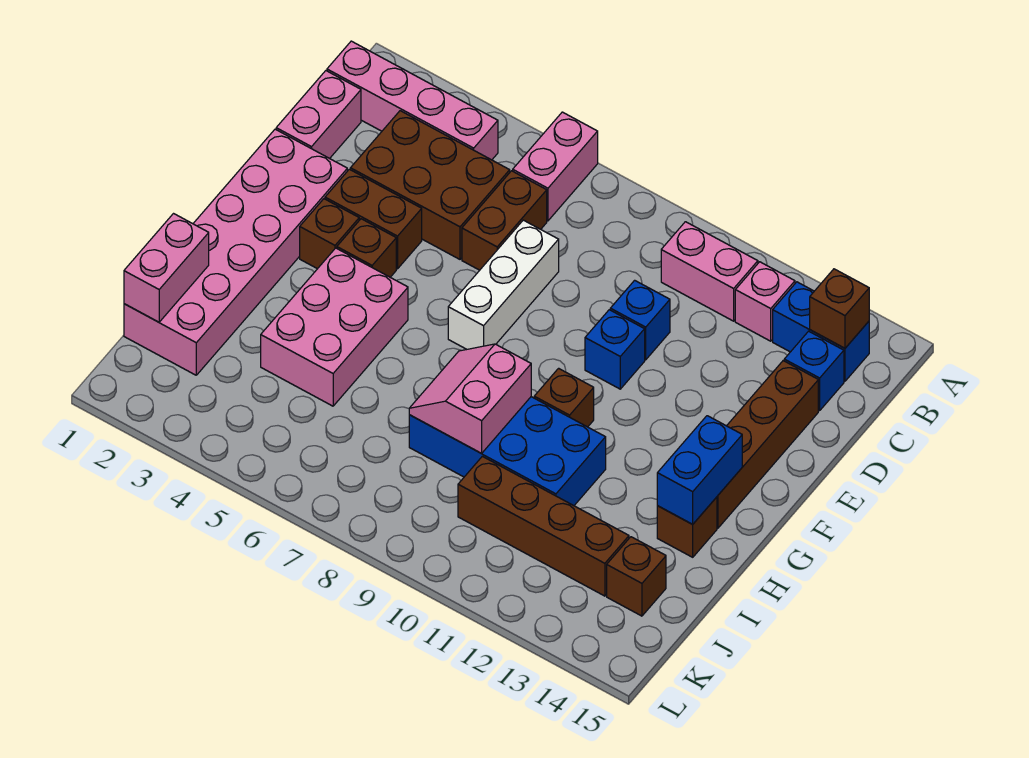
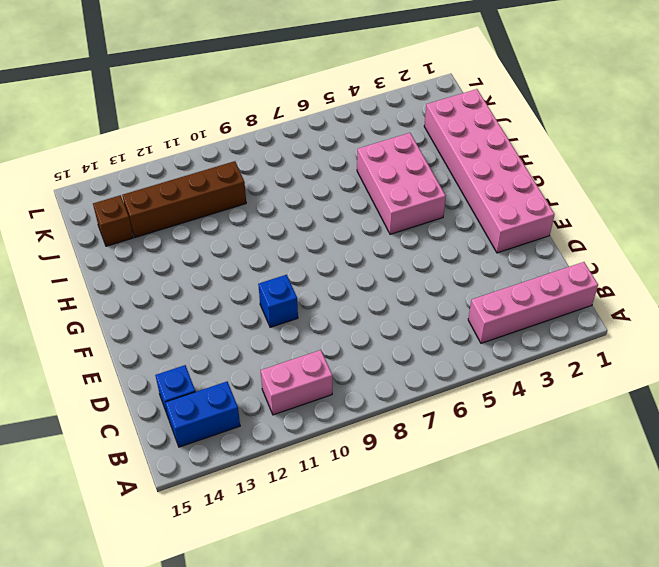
none -> pink brick A6:B6 level 1
none -> pink brick B12 level 1
none -> pink brick C1:D1 level 1

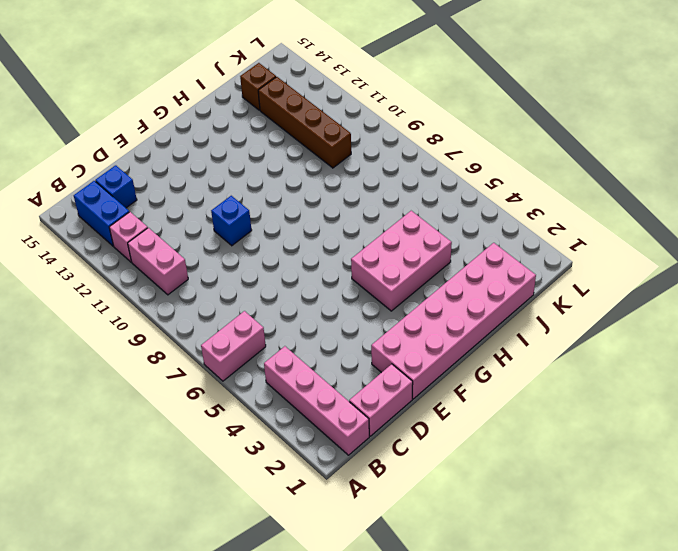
none -> brown brick C3:D5 level 1
none -> brown brick C6:D6 level 1
none -> white brick D7:F7 level 1

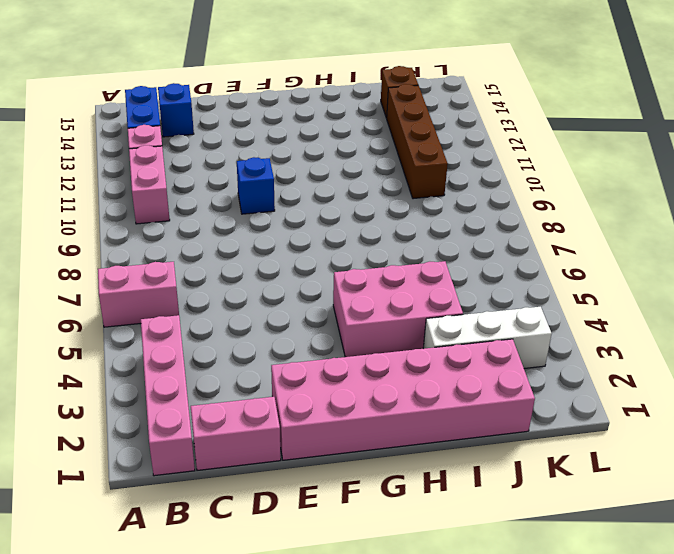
white brick I3:K3 level 1 -> white brick D7:F7 level 1
none -> brown brick C3:D5 level 1
none -> brown brick C6:D6 level 1
none -> blue brick D10 level 1

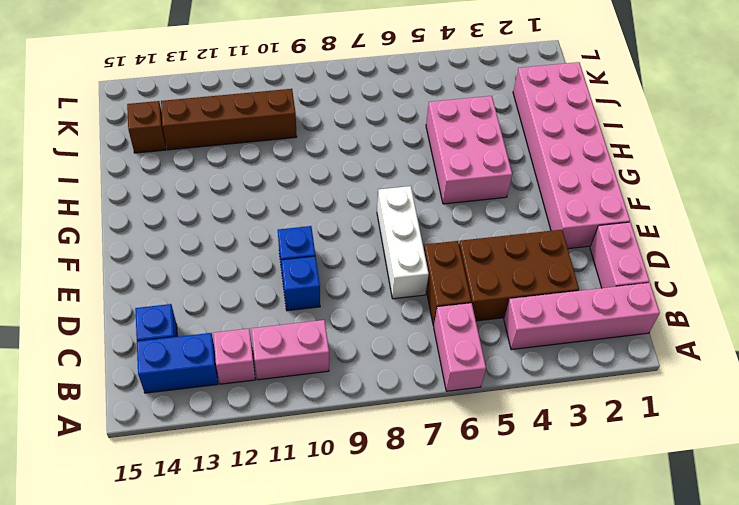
none -> brown brick D14:G14 level 1
none -> brown brick E3:E4 level 1
none -> brown brick F3 level 1

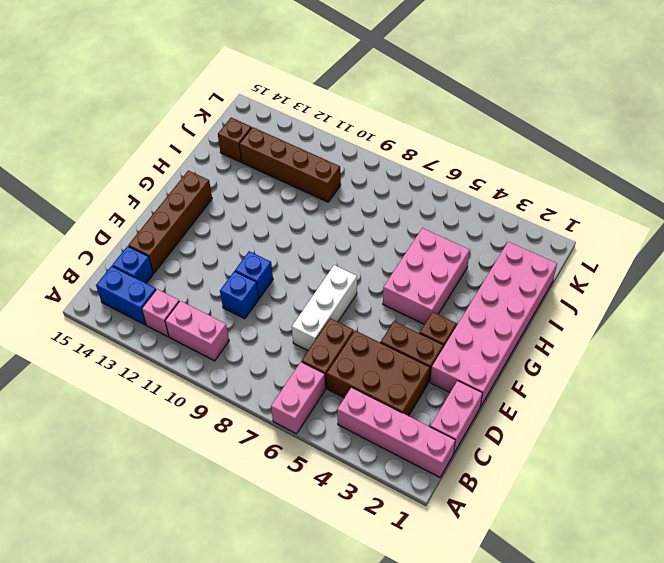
none -> brown brick F4 level 1
none -> brown brick G10 level 1
none -> blue brick H8:I11 level 1

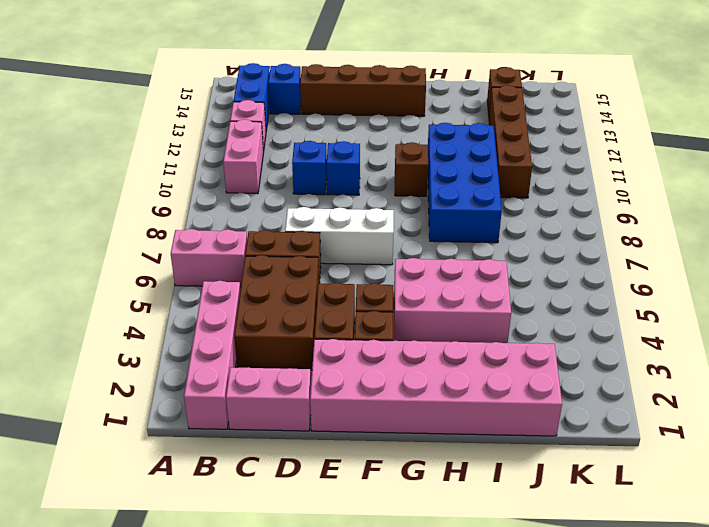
none -> brown brick H14 level 1
none -> brown brick B14 level 2
none -> blue brick G14:H14 level 2

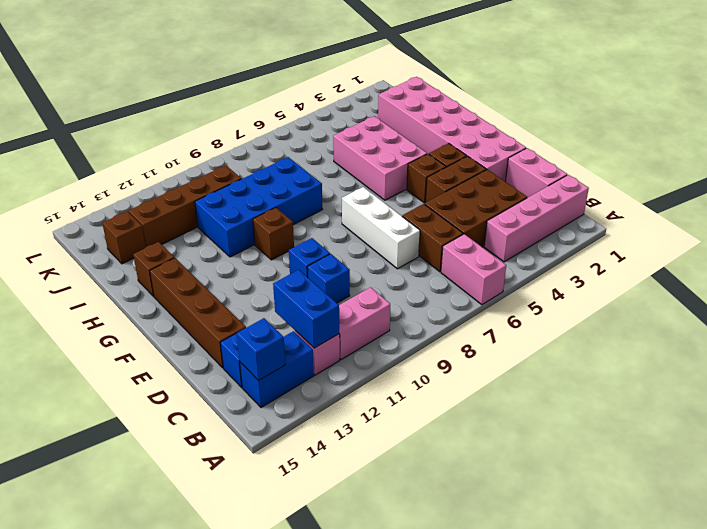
blue brick B12:C12 level 2 -> blue brick G14:H14 level 2
blue brick B14 level 2 -> brown brick B14 level 2
none -> pink slope H8:I9 level 2 top 9
none -> pink brick I1:J1 level 2

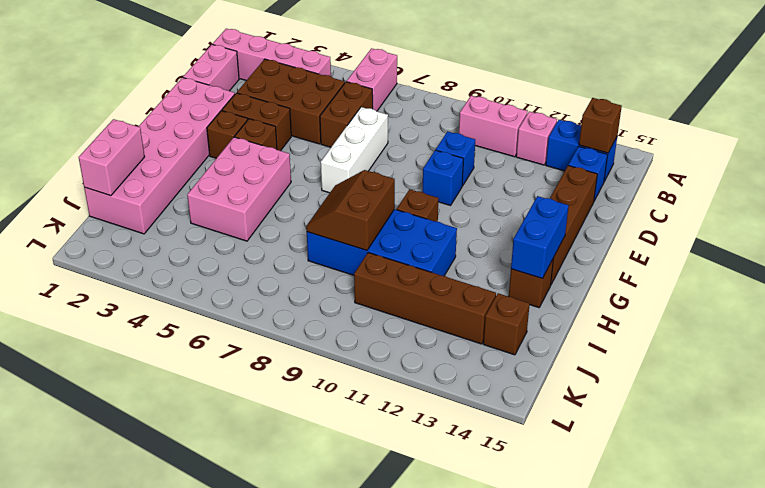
brown slope H8:I9 level 2 top 9 -> pink slope H8:I9 level 2 top 9

